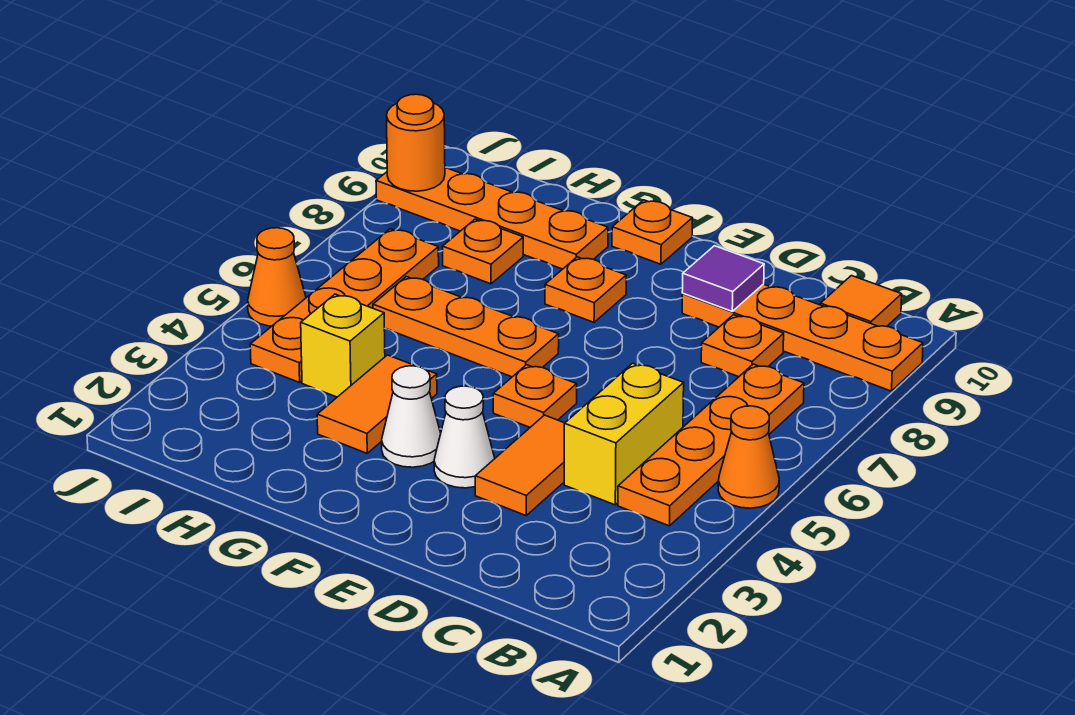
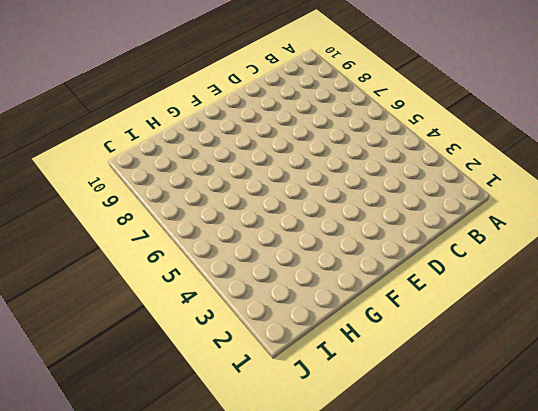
none -> orange cone A5 level 1
none -> orange plate A9:D9 level 1
none -> orange plate B4:B7 level 1

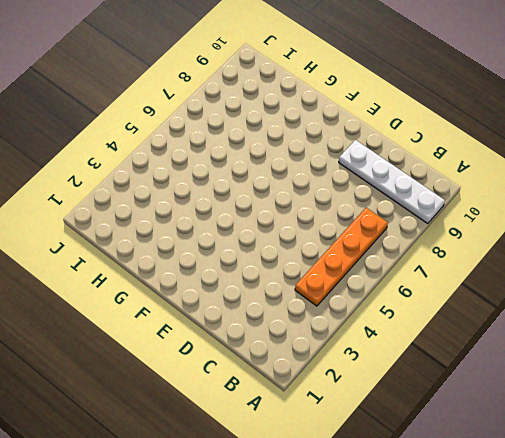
white plate A9:D9 level 1 -> orange plate A9:D9 level 1
none -> orange cone A5 level 1
none -> orange tile B10 level 1
none -> yellow brick C4:C5 level 1

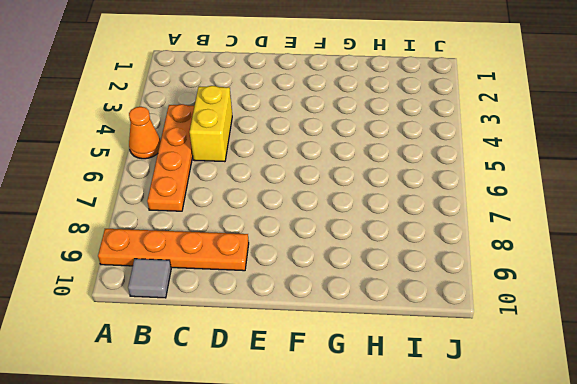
grey tile B10 level 1 -> orange tile B10 level 1
none -> orange plate C8 level 1
none -> orange tile D3:D4 level 1
none -> white cone E3 level 1

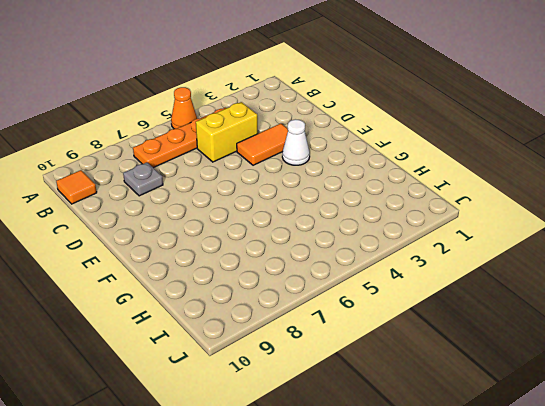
grey plate C8 level 1 -> orange plate C8 level 1
none -> orange plate A9:D9 level 1
none -> orange plate E5 level 1
none -> white cone F3 level 1

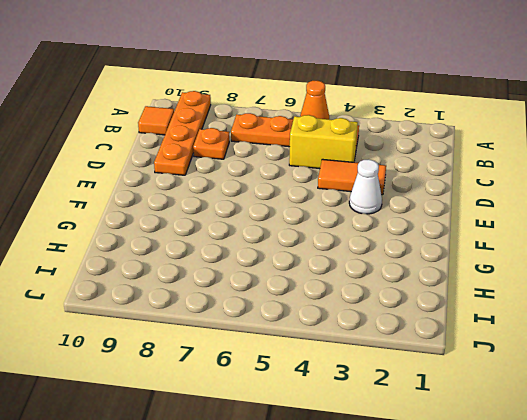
none -> orange plate E5 level 1
none -> white cone F3 level 1
none -> orange plate F6:H6 level 1

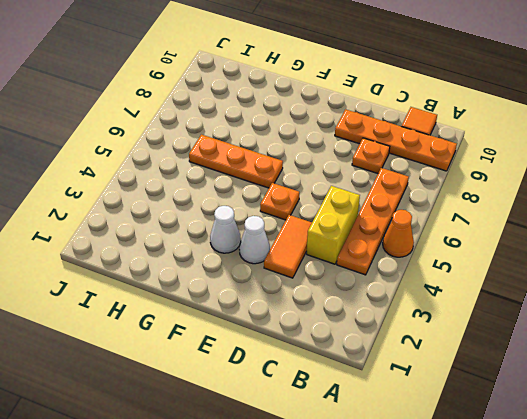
none -> orange plate F8 level 1
none -> orange plate F10 level 1
none -> orange tile G3:G4 level 1

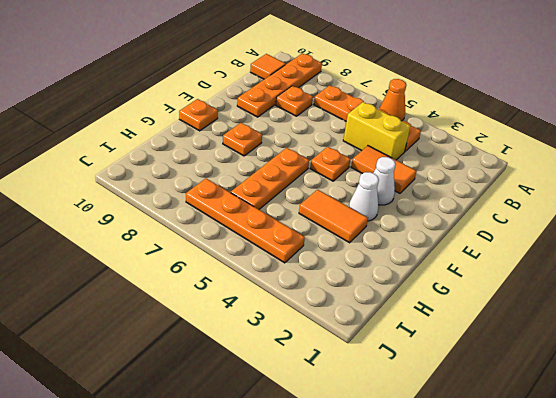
none -> orange plate G9:J9 level 1
none -> yellow brick H4 level 1
none -> orange plate H8 level 1

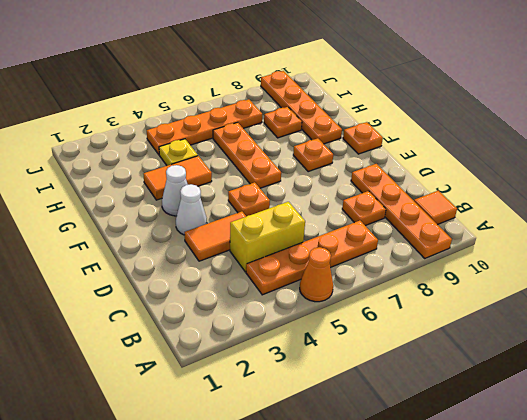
yellow plate H4 level 1 -> yellow brick H4 level 1
none -> orange cone J5 level 1
none -> purple tile D9 level 2
none -> orange round brick J9 level 2

